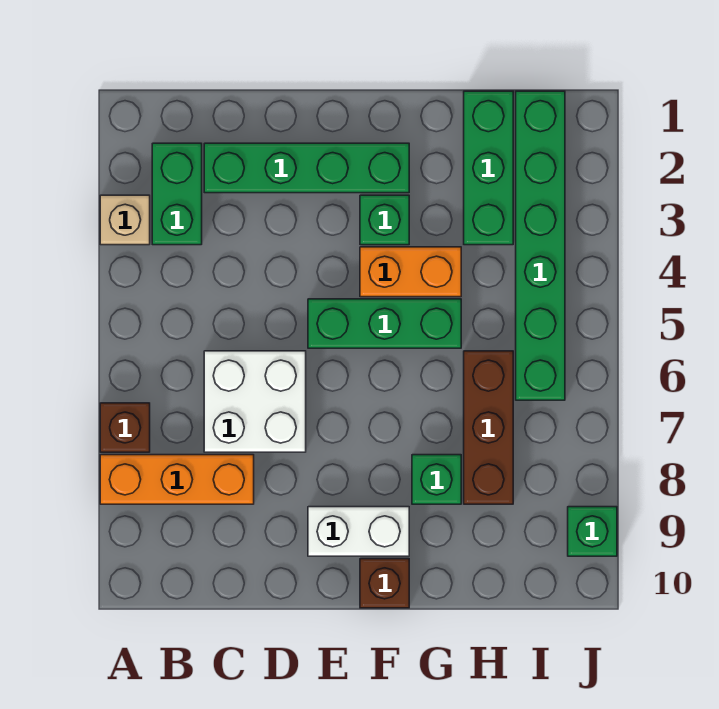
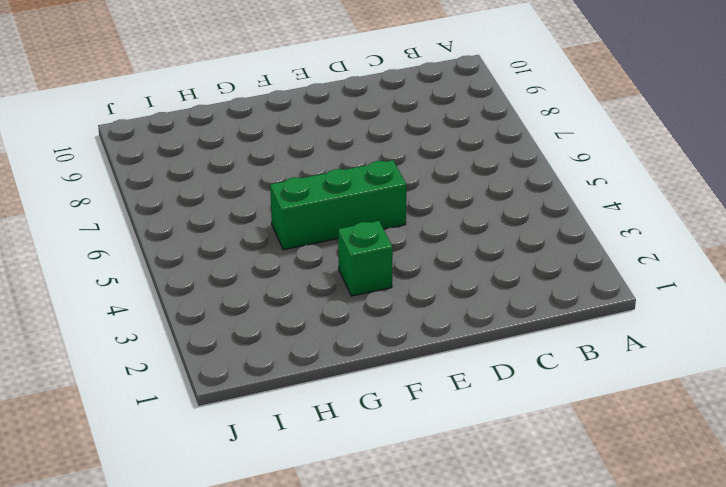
none -> tan brick A3 level 1
none -> brown brick A7 level 1
none -> orange brick A8:C8 level 1

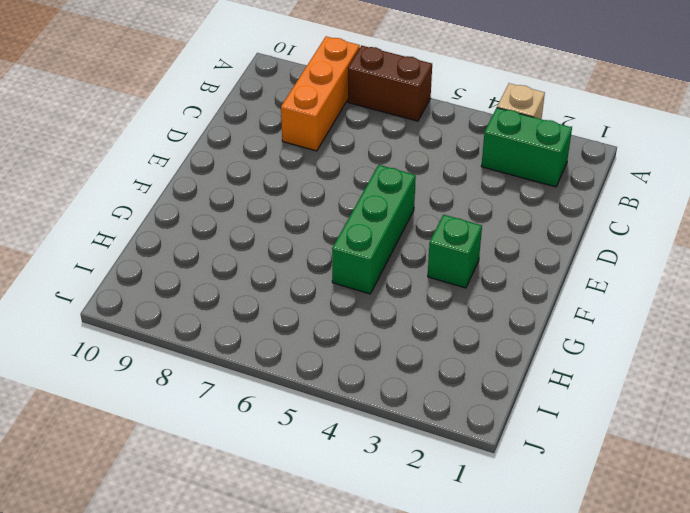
brown brick A6:A7 level 1 -> brown brick A7 level 1
none -> green brick C2:F2 level 1
none -> white brick C6:D7 level 1
none -> white brick E9:F9 level 1

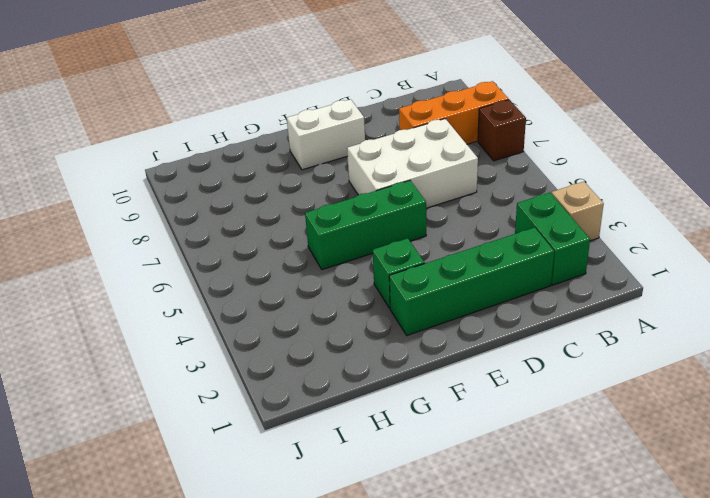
white brick C6:E7 level 1 -> white brick C6:D7 level 1
none -> orange brick F4:G4 level 1
none -> brown brick F10 level 1
none -> green brick G8 level 1

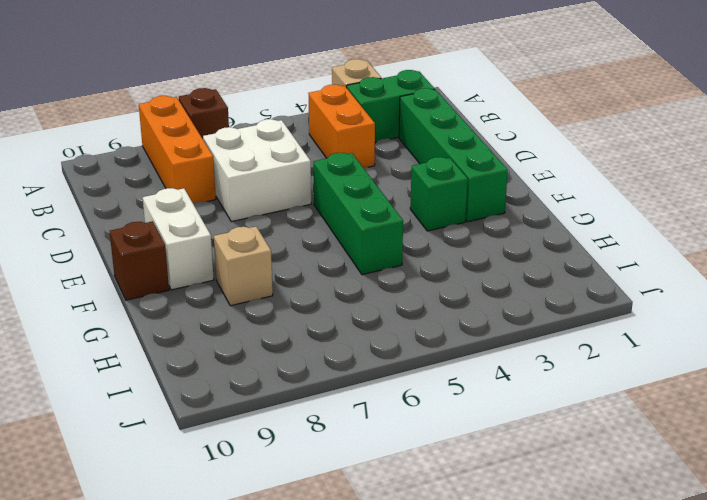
orange brick B4:C4 level 1 -> orange brick F4:G4 level 1
tan brick G8 level 1 -> green brick G8 level 1
none -> green brick H1:H3 level 1
none -> brown brick H6:H8 level 1
none -> green brick I1:I6 level 1

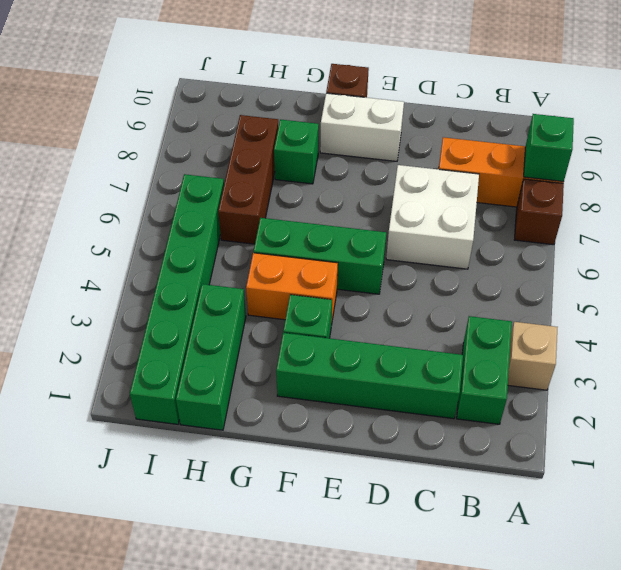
green brick A8 level 2 -> green brick J9 level 1

